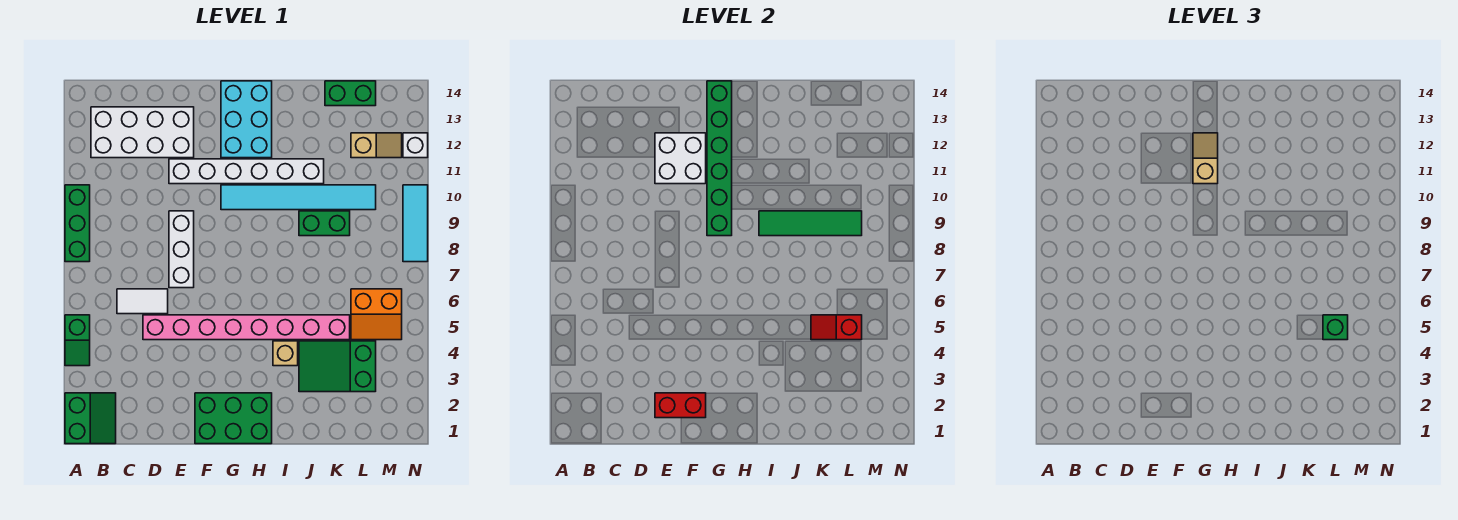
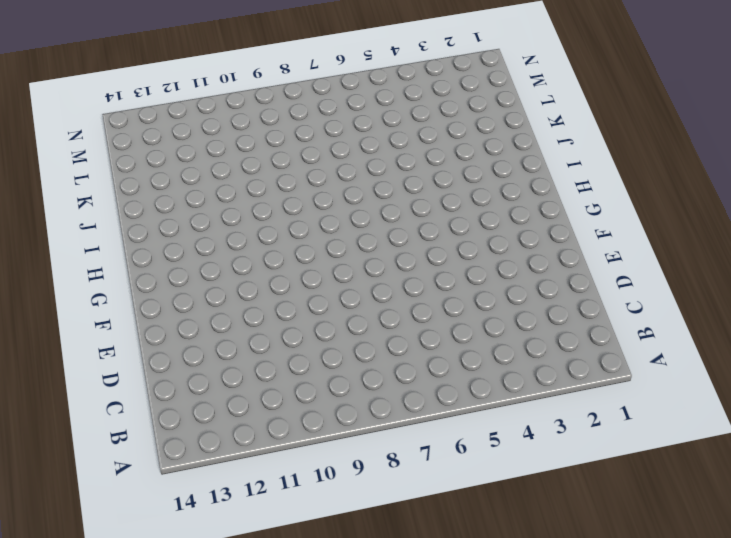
none -> green slope A1:B2 level 1 top A
none -> green slope A4:A5 level 1 top 5
none -> green brick A8:A10 level 1

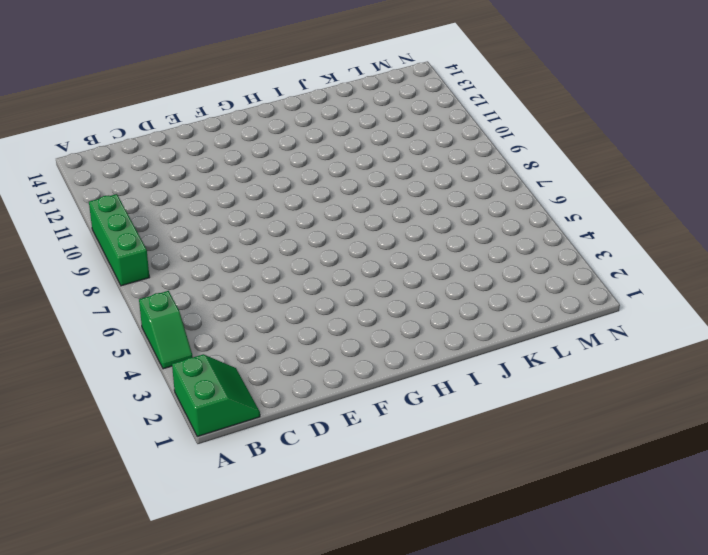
none -> white brick B12:E13 level 1
none -> white tile C6:D6 level 1
none -> pink brick D5:K5 level 1

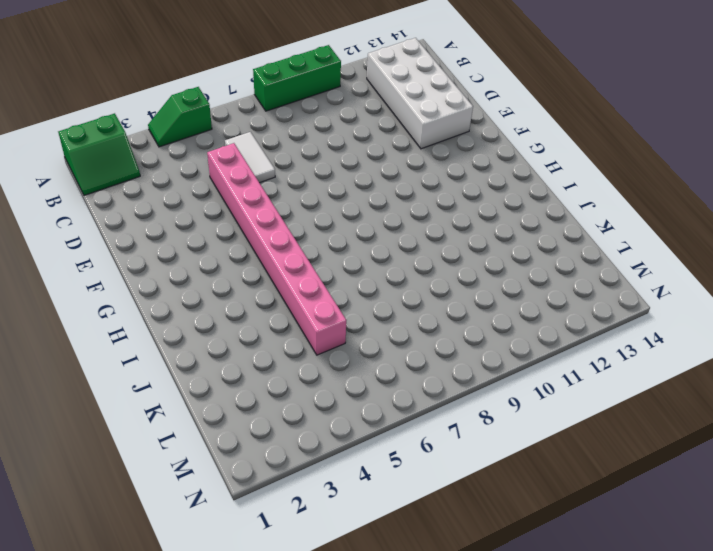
none -> white brick E7:E9 level 1
none -> white brick E11:J11 level 1
none -> green brick F1:H2 level 1

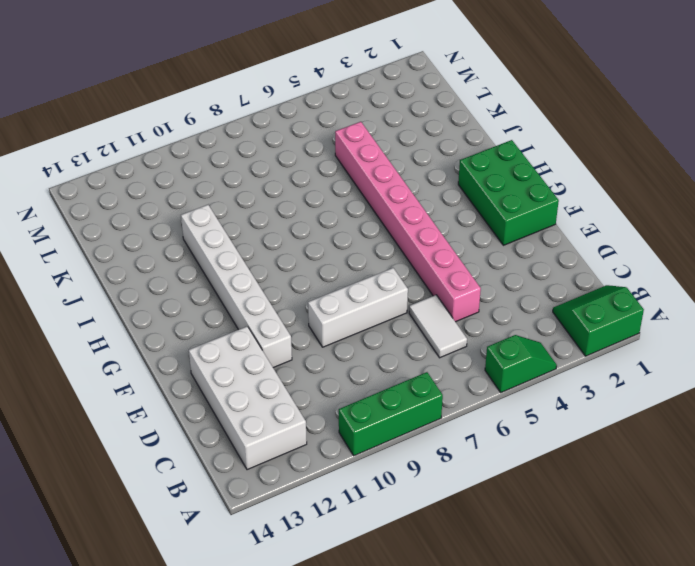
none -> cyan tile G10:L10 level 1
none -> cyan brick G12:H14 level 1
none -> tan brick I4 level 1

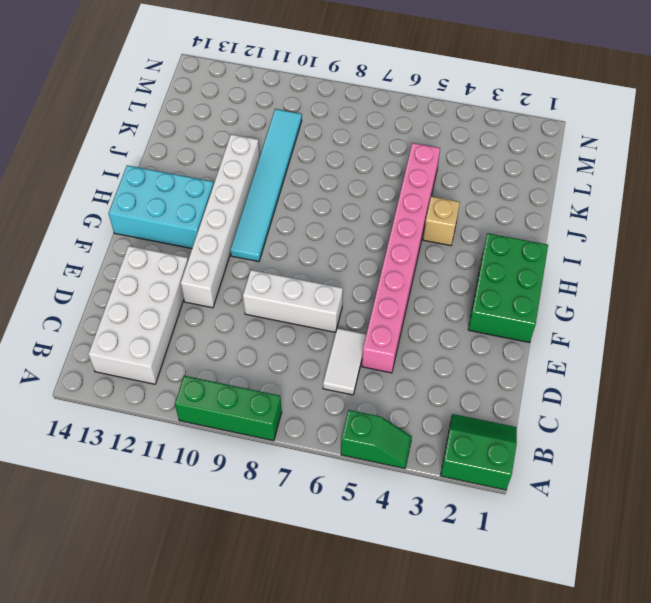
none -> green slope J3:L4 level 1 top L
none -> green brick J9:K9 level 1
none -> green brick K14:L14 level 1

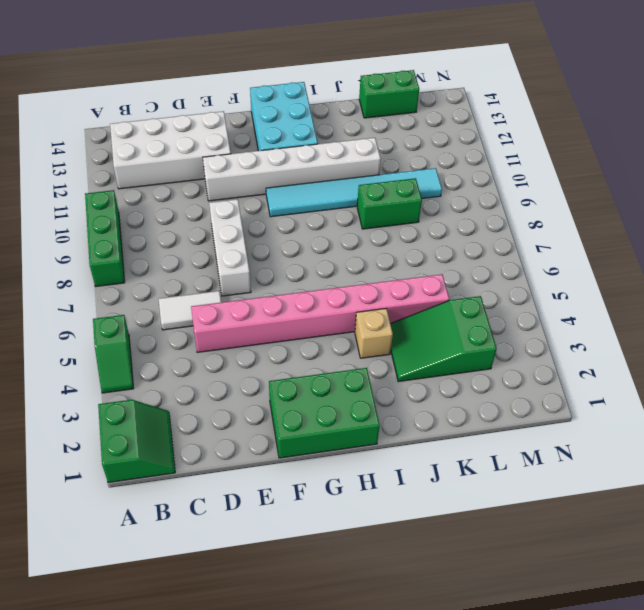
none -> orange slope L5:M6 level 1 top 6
none -> tan slope L12:M12 level 1 top L
none -> cyan tile N8:N10 level 1

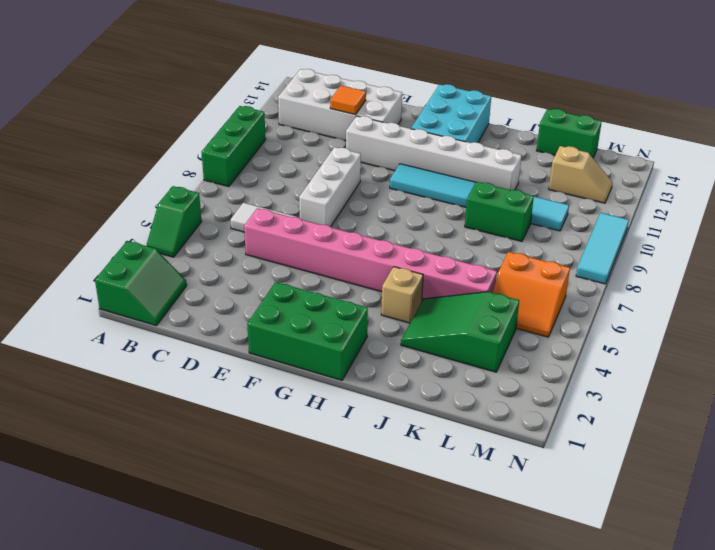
orange tile D12 level 2 -> none
none -> white brick N12 level 1
none -> red brick E2:F2 level 2
none -> white brick E11:F12 level 2

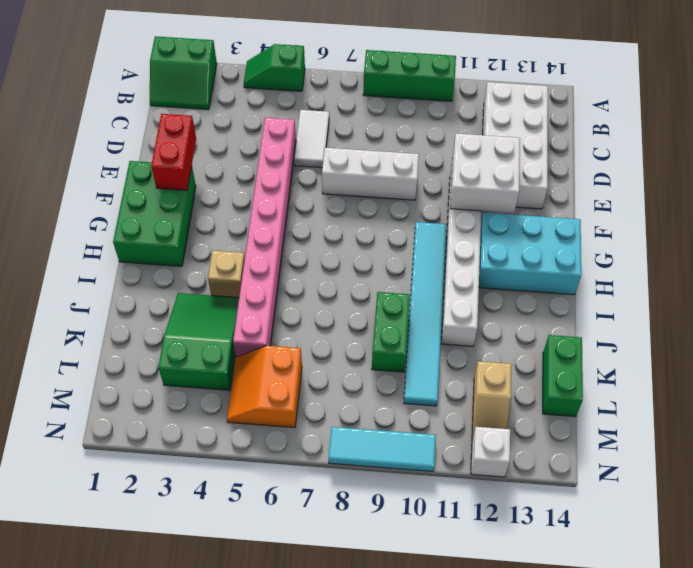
none -> green brick G9:G14 level 2
none -> green tile I9:L9 level 2
none -> red slope K5:L5 level 2 top L

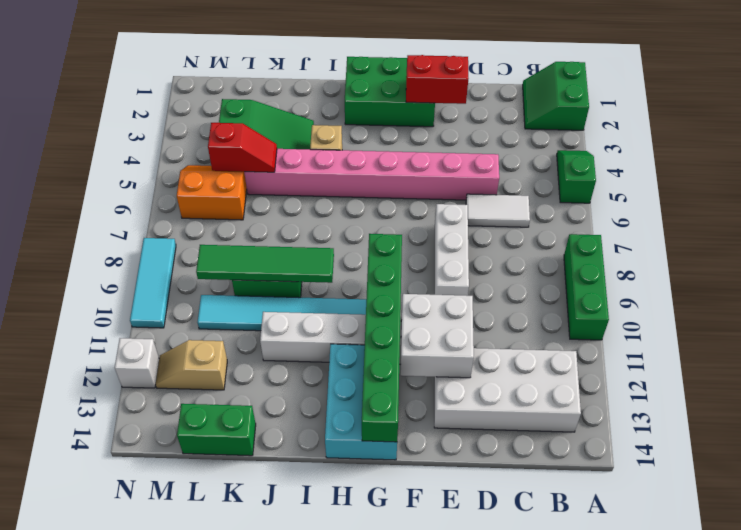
none -> tan slope G11:G12 level 3 top 11
none -> green brick L5 level 3

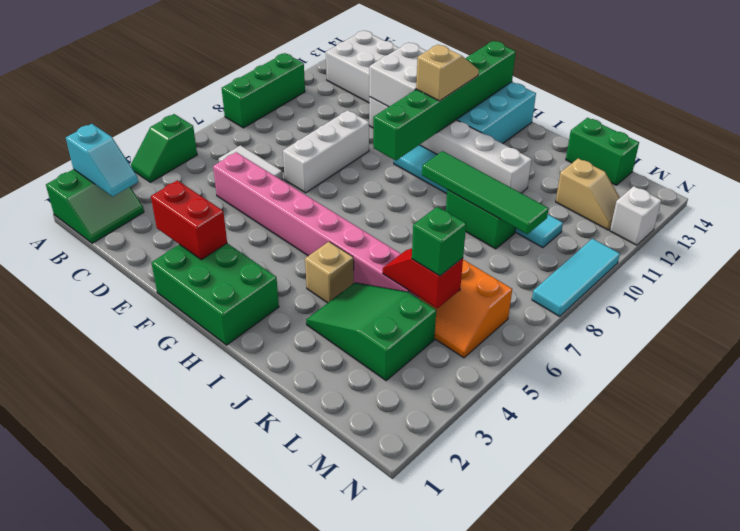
cyan slope A2:B2 level 2 top A -> none

